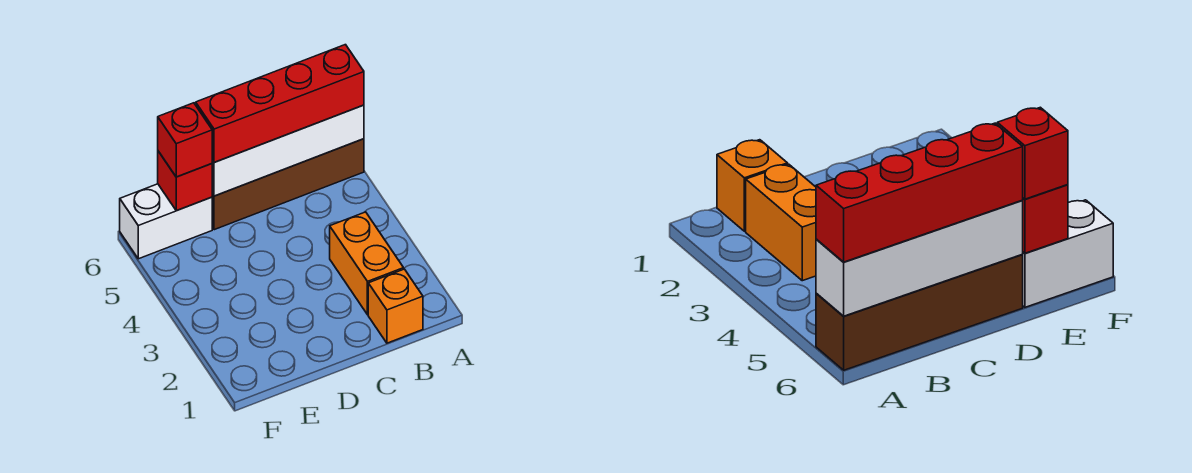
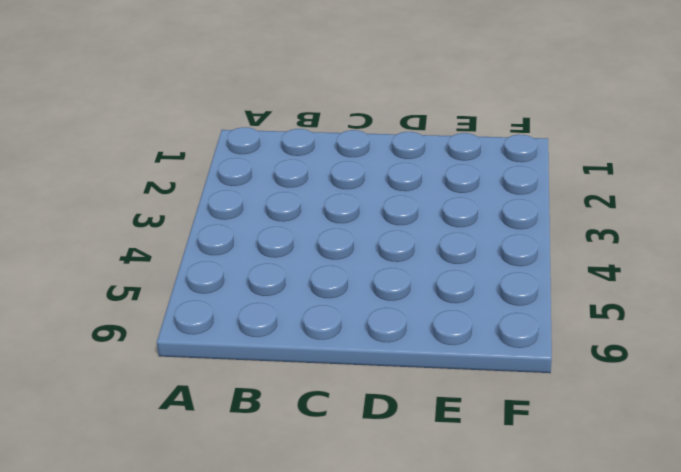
none -> brown brick A6:D6 level 1
none -> orange brick B1 level 1

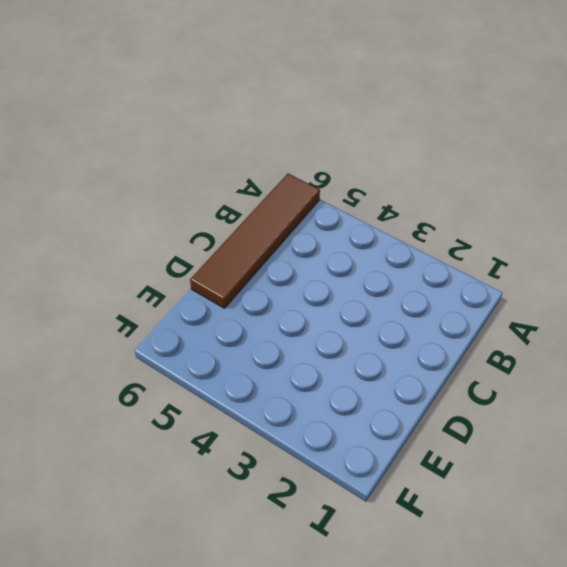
brown tile A6:D6 level 1 -> brown brick A6:D6 level 1
none -> orange brick B1 level 1
none -> orange brick B2:B3 level 1

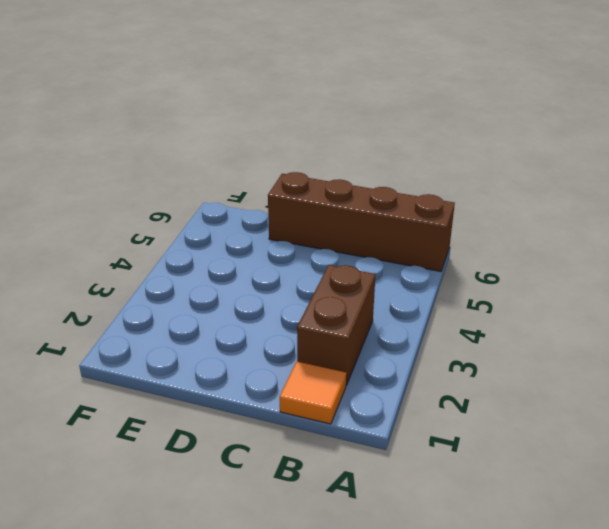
orange tile B1 level 1 -> orange brick B1 level 1
brown brick B2:B3 level 1 -> orange brick B2:B3 level 1
none -> white brick E6:F6 level 1
none -> white brick A6:D6 level 2

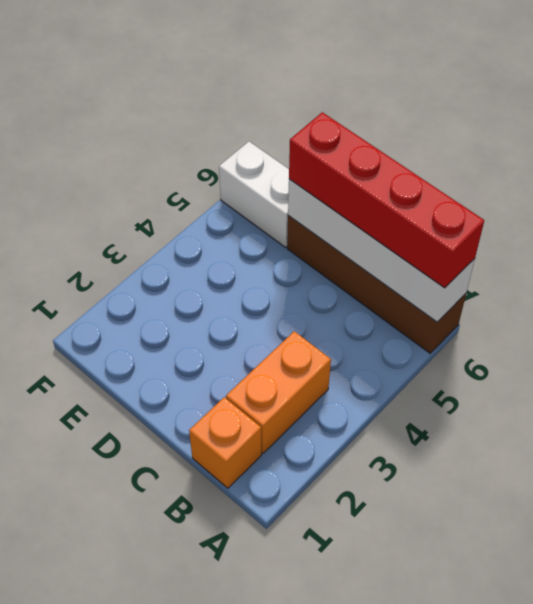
none -> red brick E6 level 2
none -> red brick E6 level 3

